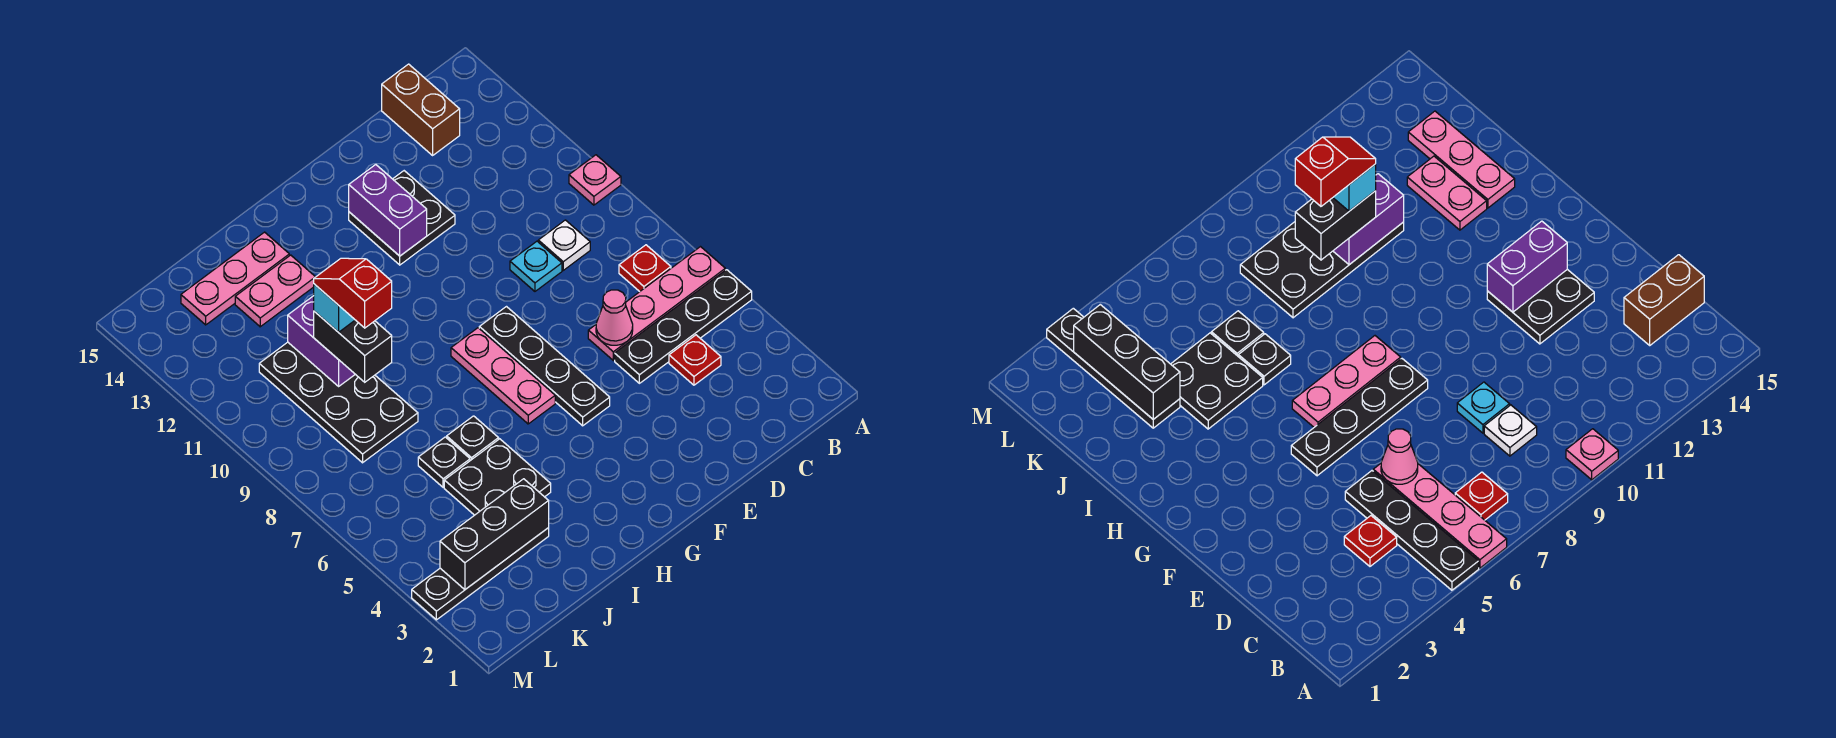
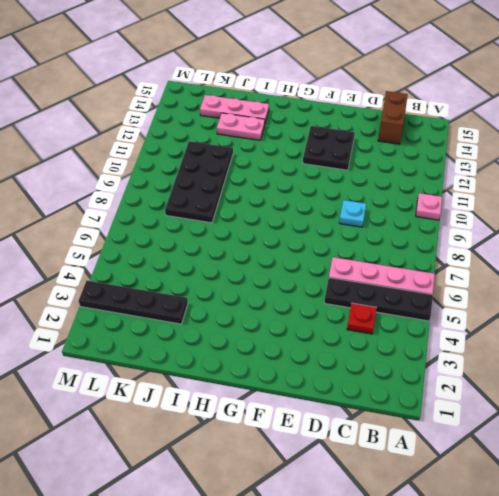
none -> red plate B7 level 1
none -> white plate C9 level 1
none -> black plate F5:F8 level 1

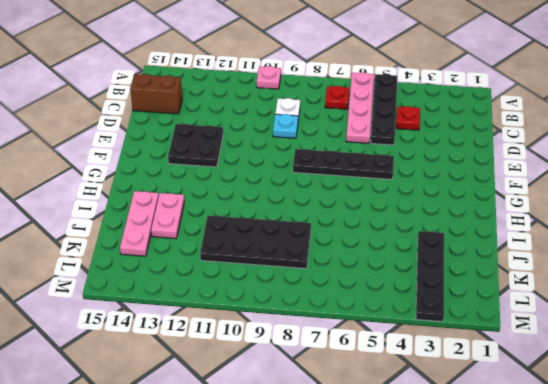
none -> pink plate G6:G8 level 1
none -> black plate I4:J5 level 1
none -> black plate I6 level 1

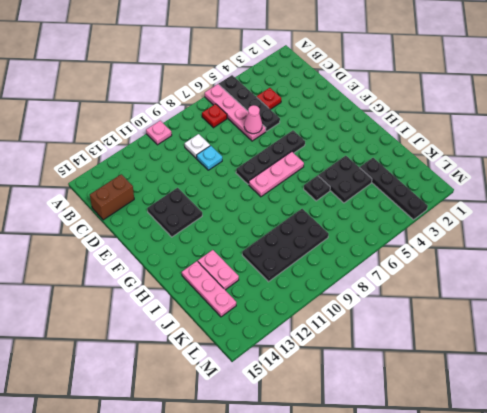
none -> black plate J6 level 1
none -> purple brick F12:F13 level 2
none -> black brick J3:L3 level 2

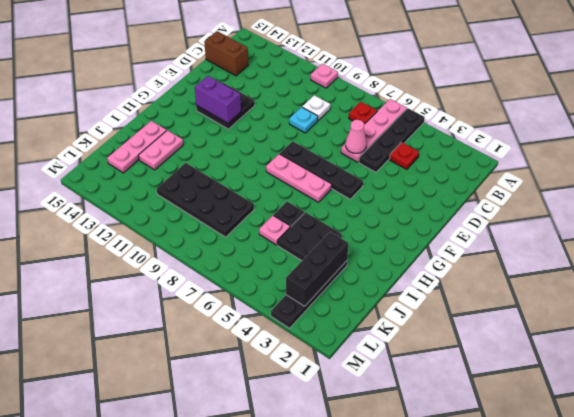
pink plate J6 level 1 -> black plate J6 level 1
none -> purple brick J10:J11 level 2
none -> black brick J9:J10 level 3
none -> cyan brick J10 level 4

